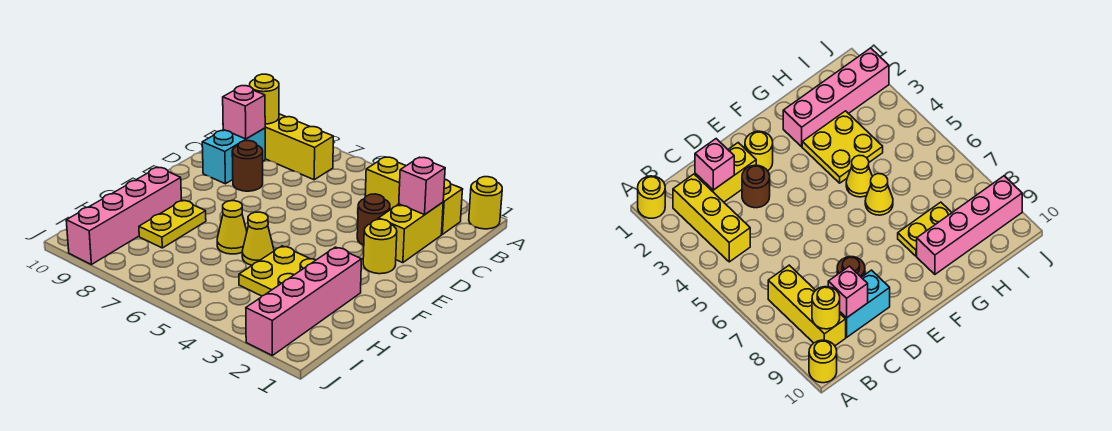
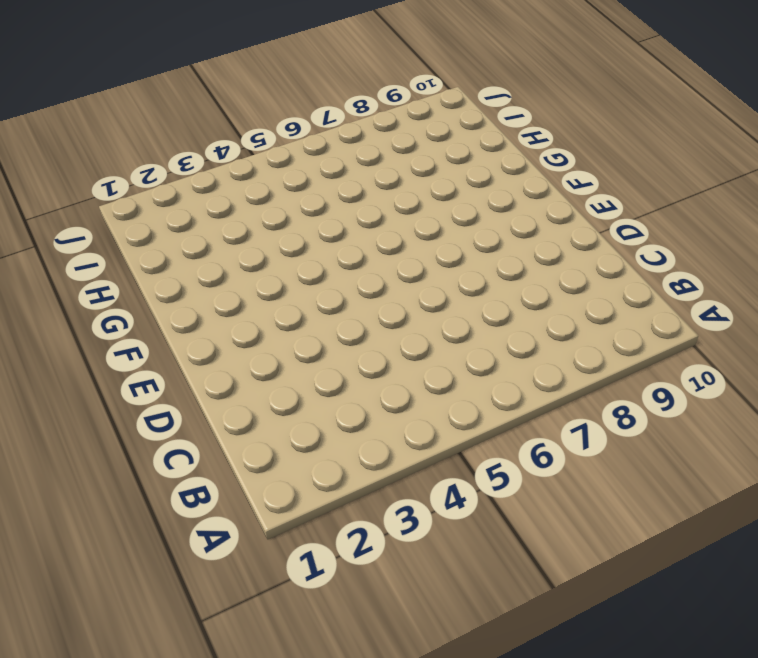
none -> yellow round brick A1 level 1
none -> yellow round brick A10 level 1
none -> yellow brick B2:B4 level 1

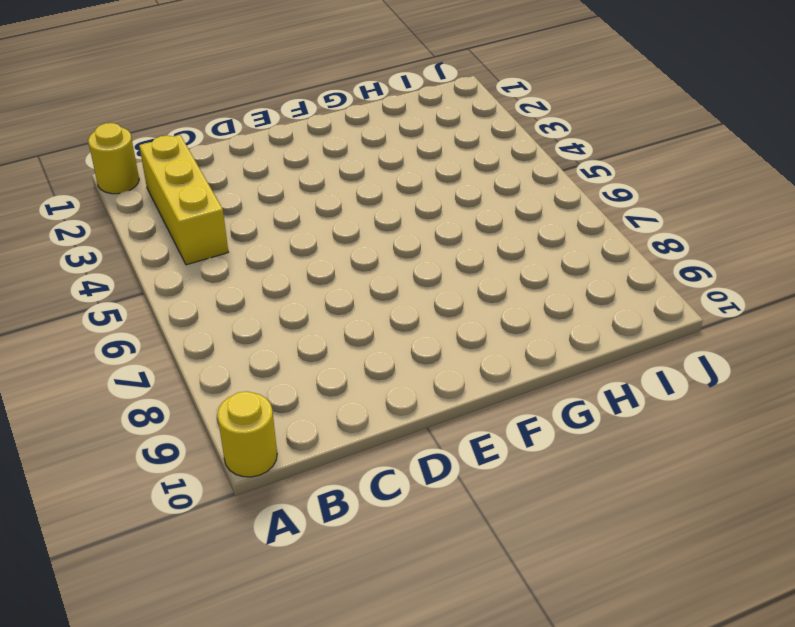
none -> yellow brick B7:B9 level 1
none -> yellow brick C2:D2 level 1
none -> cyan brick C9:D9 level 1

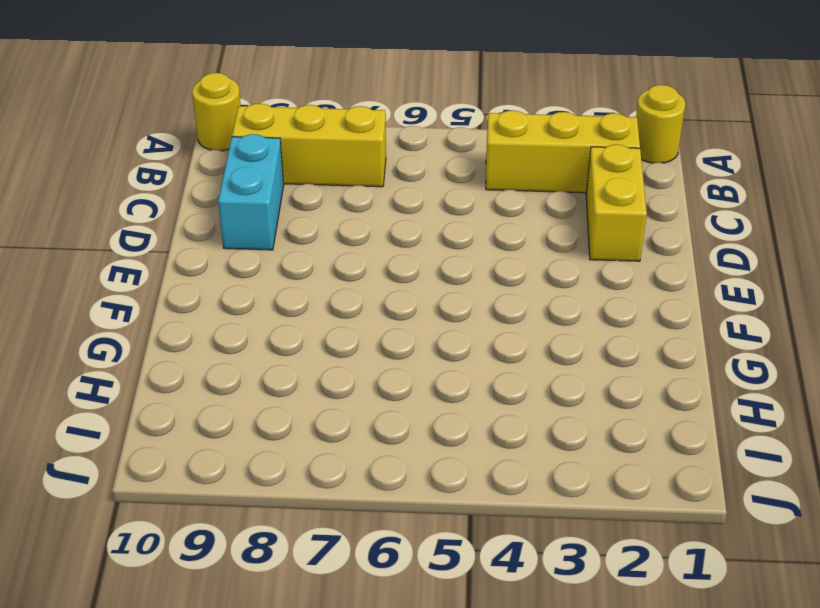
none -> brown round brick D3 level 1
none -> brown round brick D8 level 1
none -> yellow round brick E2 level 1

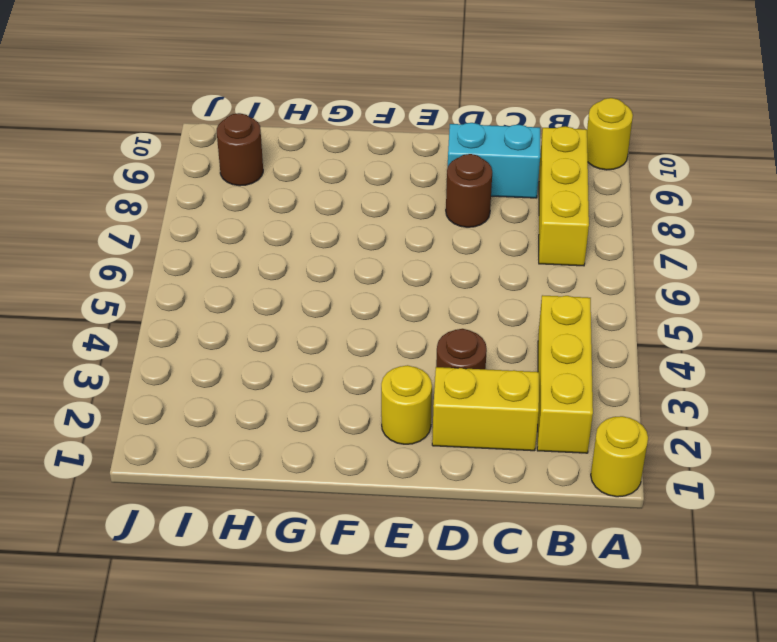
brown round brick I9 level 1 -> pink brick G9:J9 level 1
none -> pink brick G2:J2 level 1
none -> yellow plate G3:H4 level 1
none -> yellow cone G5 level 1

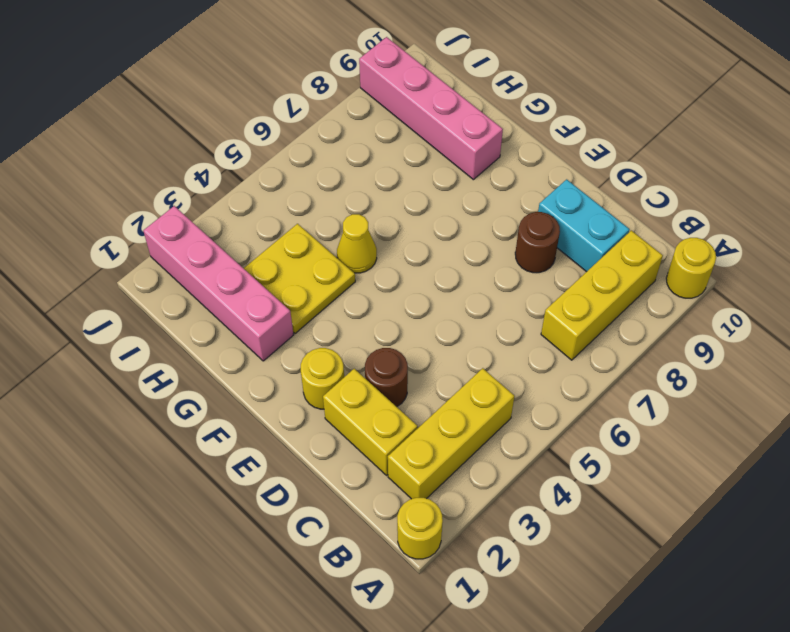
none -> yellow cone G6 level 1
none -> yellow plate G8:H8 level 1
none -> yellow round brick B9 level 2

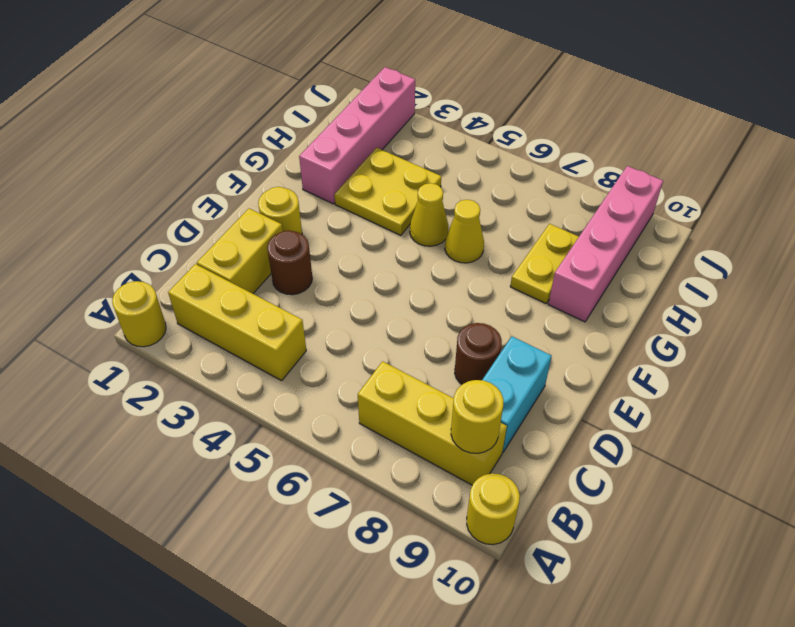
none -> pink brick C2 level 2
none -> pink brick C9 level 2

